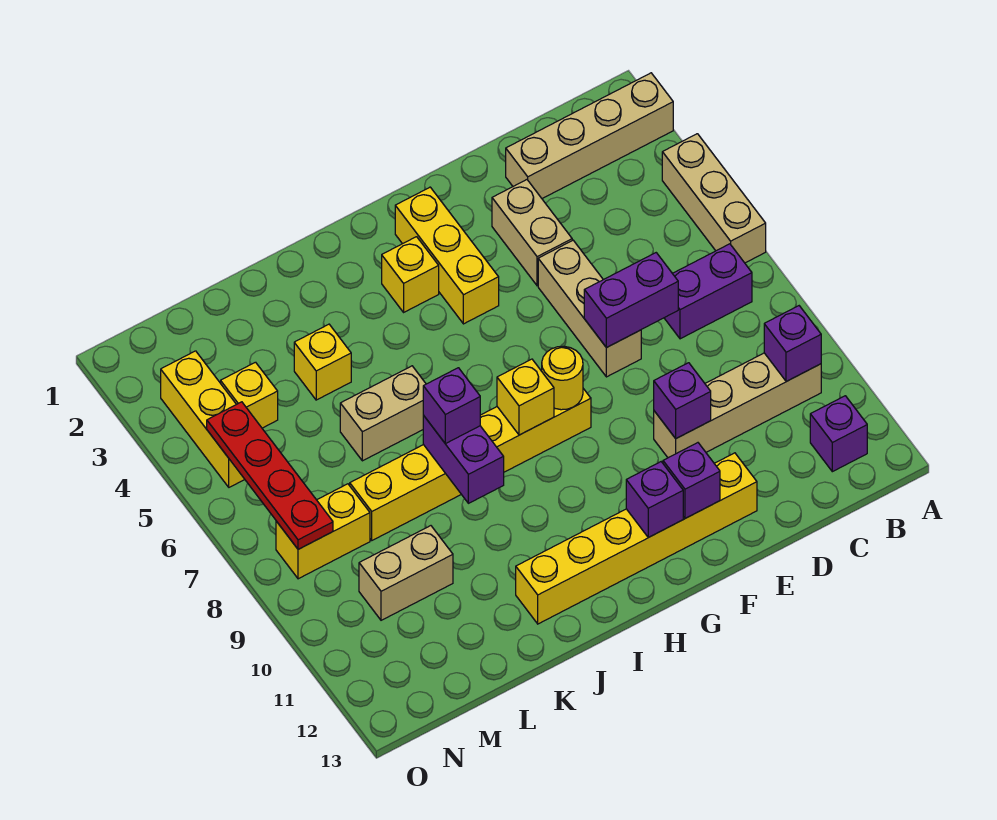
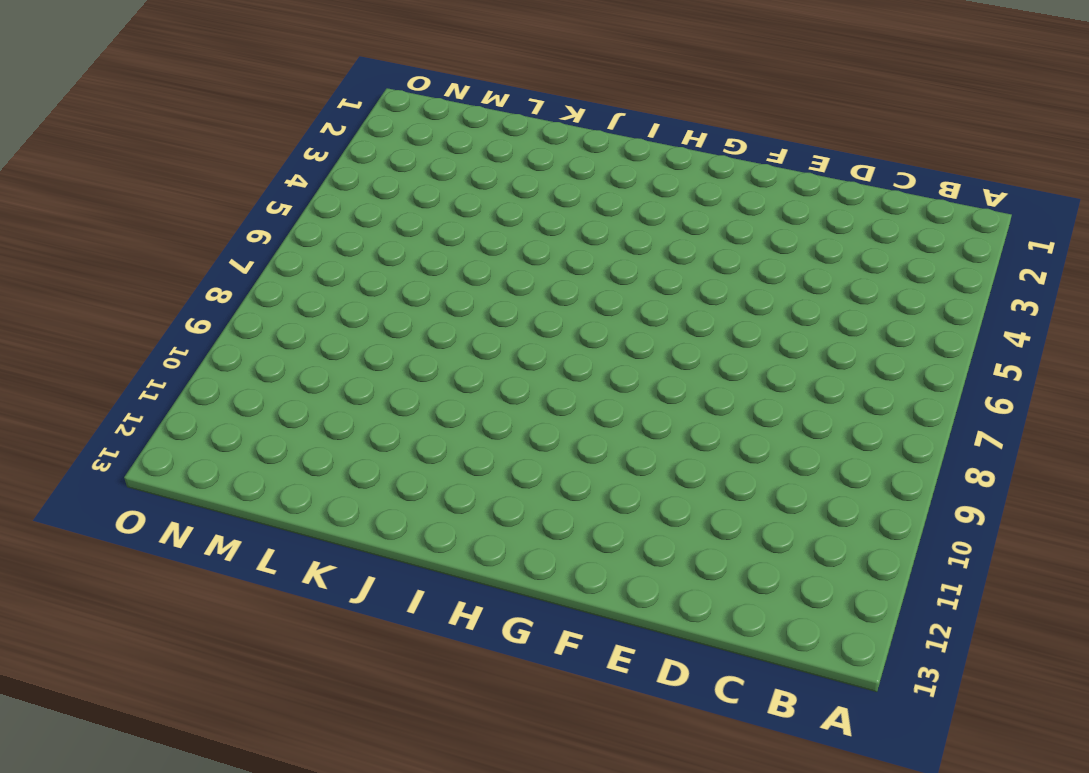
none -> tan brick A2:D2 level 1
none -> tan brick A4:A6 level 1
none -> purple brick B7:C7 level 1

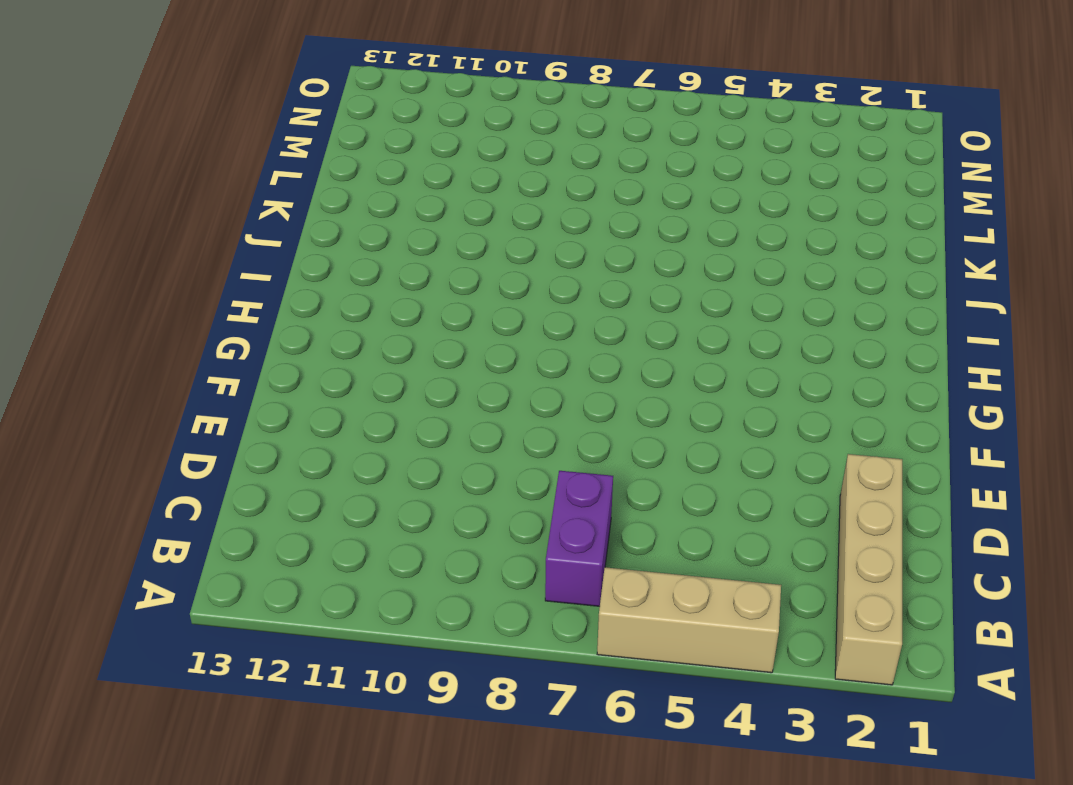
none -> tan brick B10:E10 level 1
none -> purple brick B12 level 1
none -> tan brick E3:E4 level 1

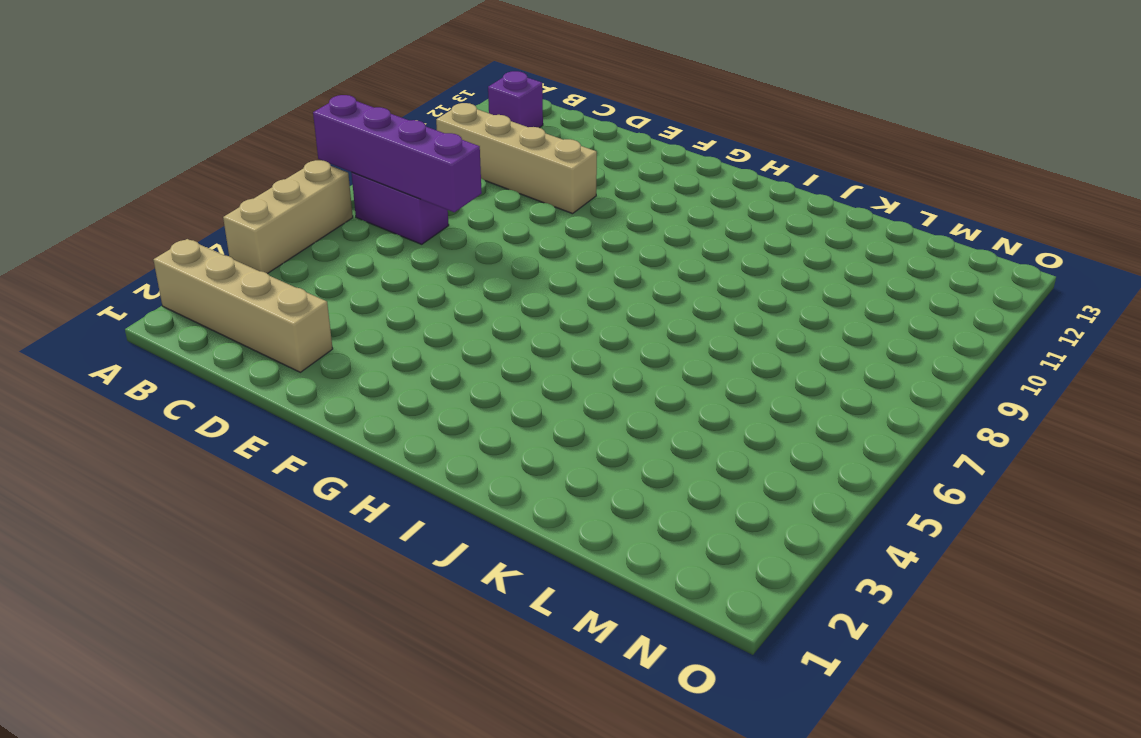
purple brick A7:D7 level 2 -> purple brick D7:E7 level 2
none -> tan brick E3:E4 level 1
none -> tan brick E5:E7 level 1
none -> yellow brick E12:J12 level 1

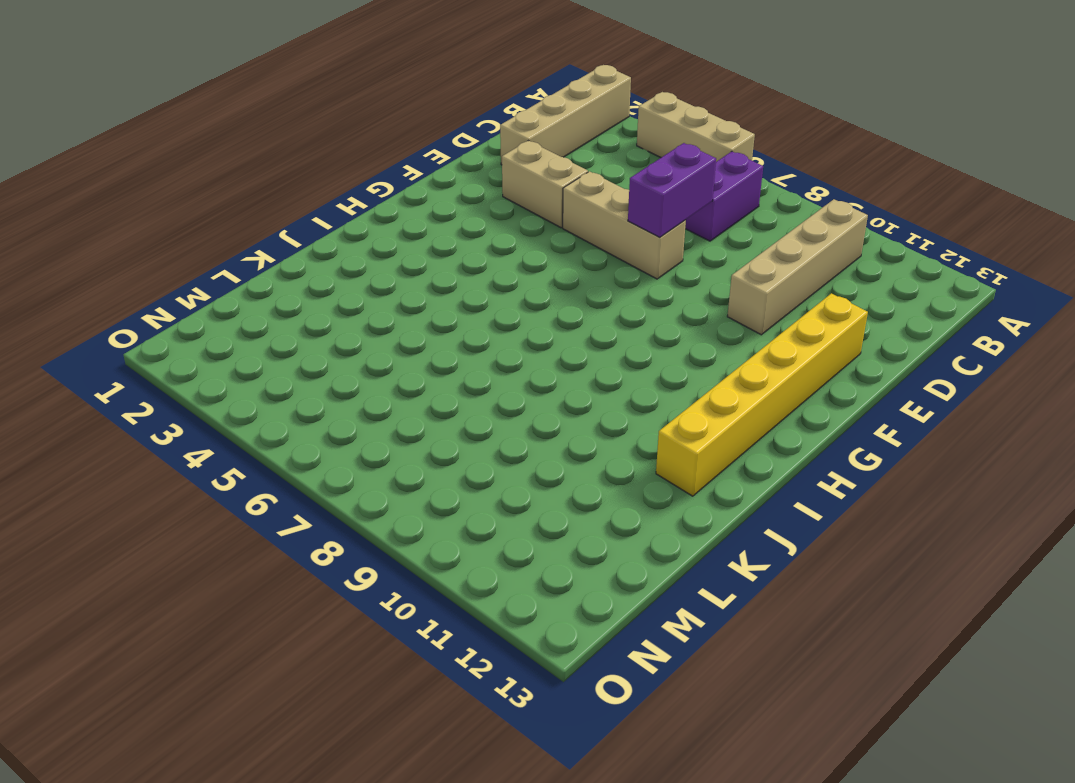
none -> purple brick B12 level 1
none -> yellow brick G2:G4 level 1
none -> yellow brick G8:L8 level 1

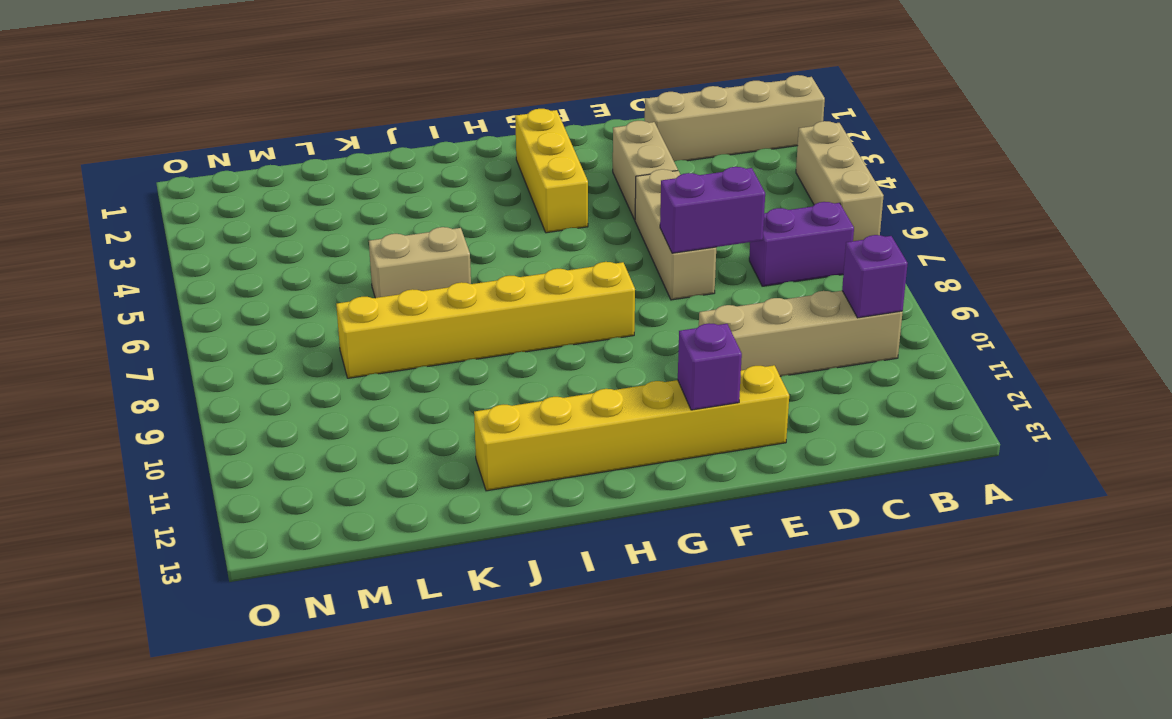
none -> purple brick B12 level 1
none -> yellow brick H3 level 1
none -> yellow brick K4 level 1

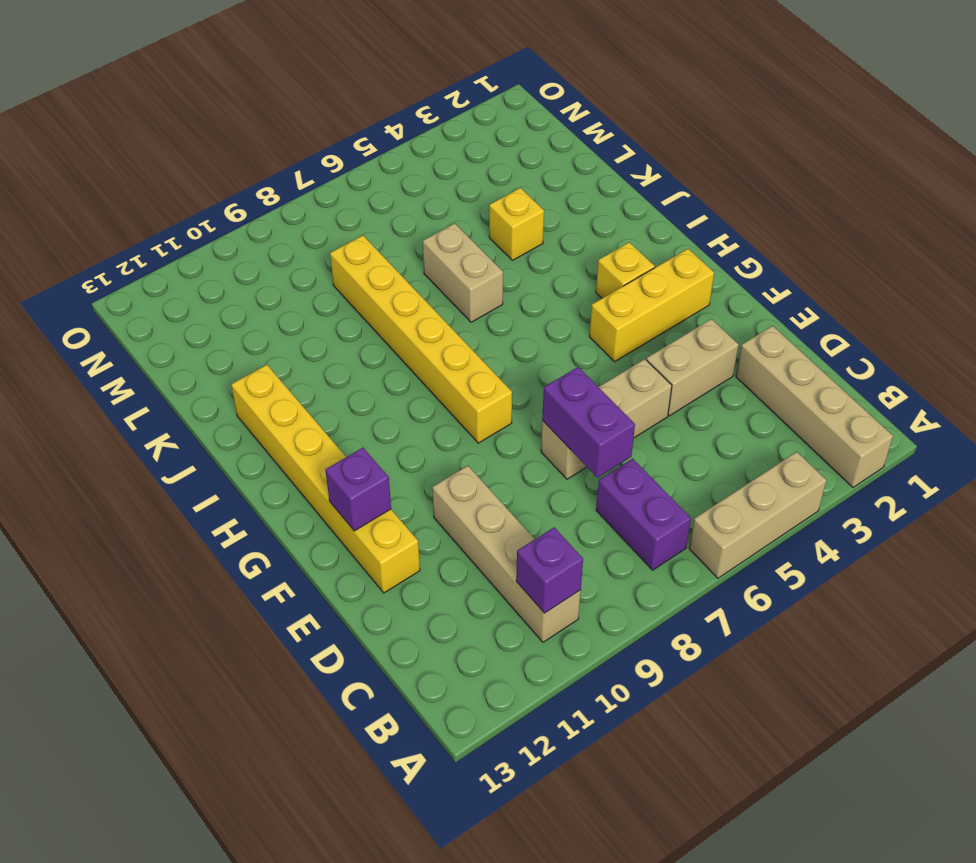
none -> purple brick B12 level 1
none -> tan brick L10:M10 level 1
none -> yellow brick M4 level 1

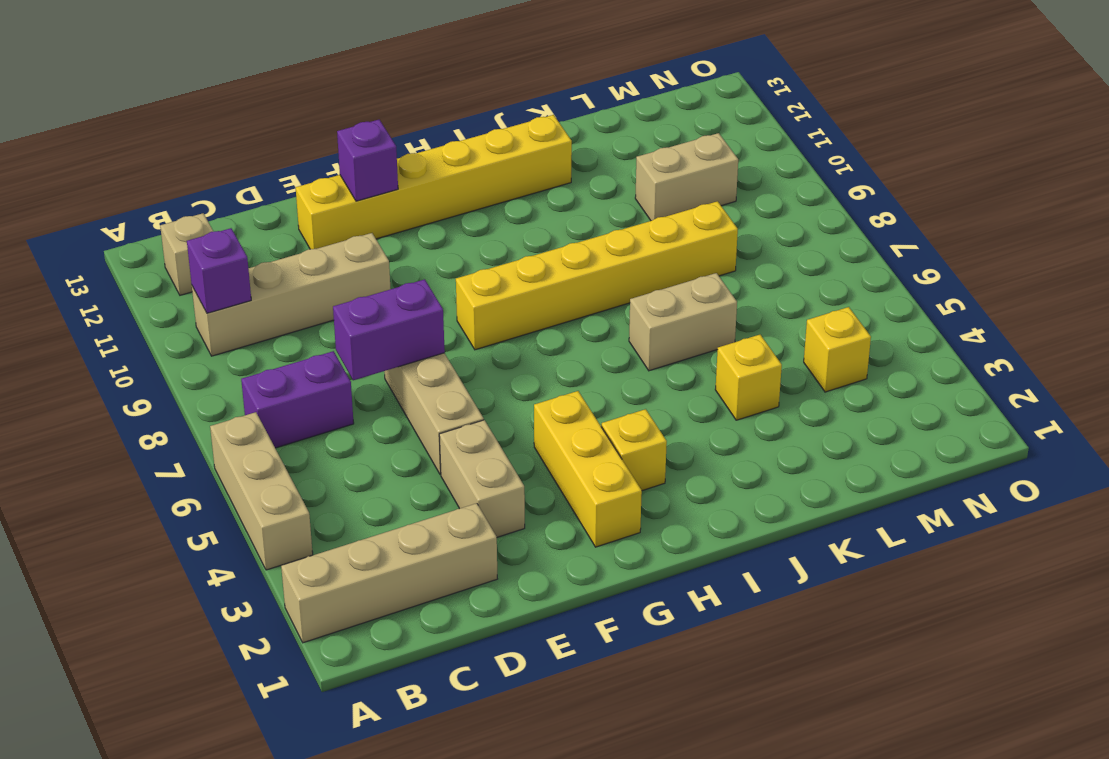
tan brick B12 level 1 -> purple brick B12 level 1
none -> yellow brick M8:N8 level 1
none -> yellow brick N3:N5 level 1
none -> purple brick E10 level 2

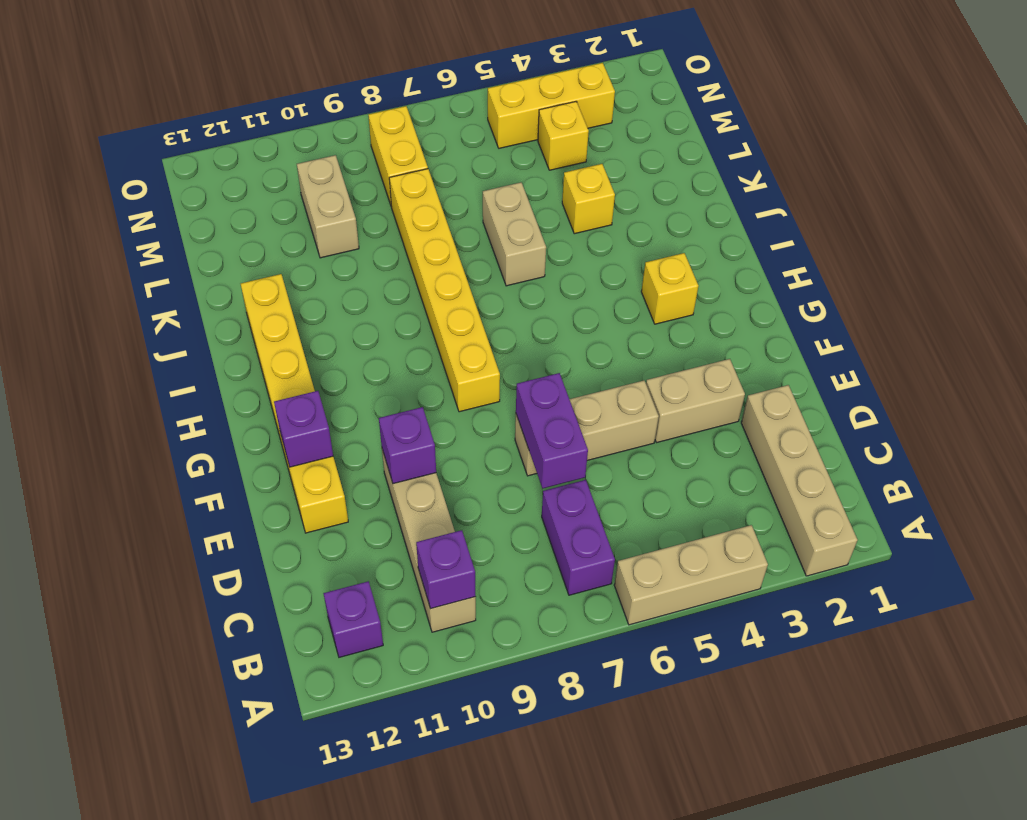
none -> yellow brick G2:G4 level 1
none -> yellow round brick G8 level 2
none -> purple brick G12 level 2

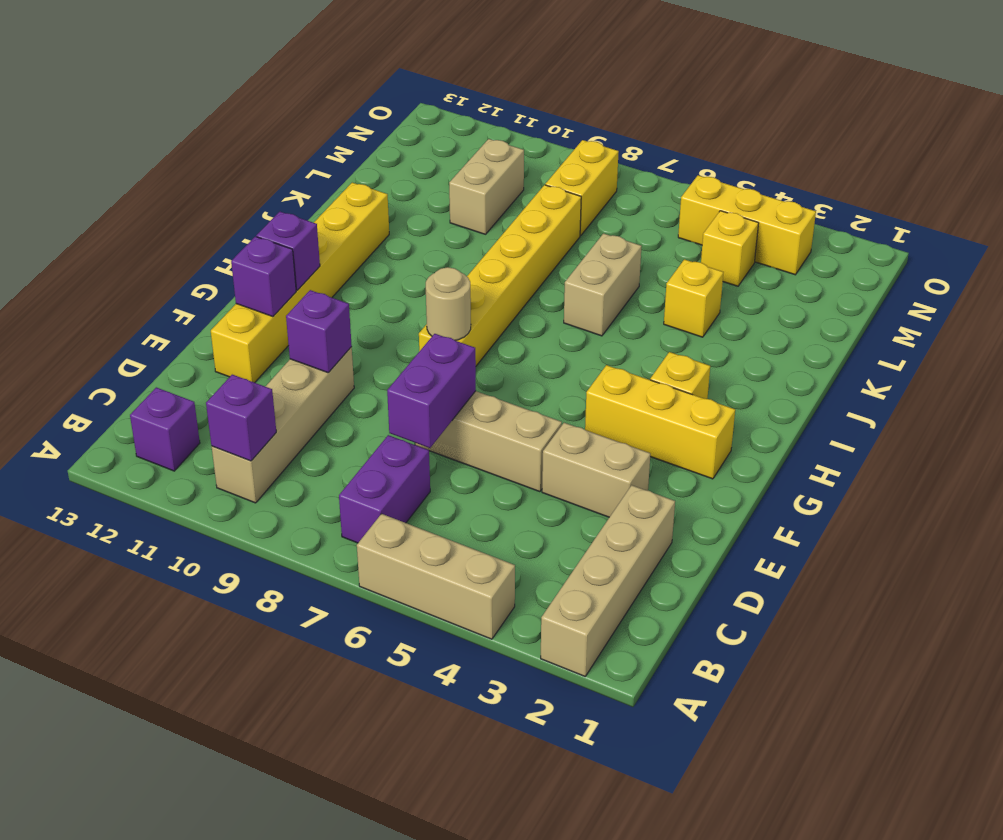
tan round brick G8 level 2 -> yellow round brick G8 level 2
none -> yellow brick H8 level 2
none -> purple brick J8:J9 level 2
none -> red plate N5:N8 level 2

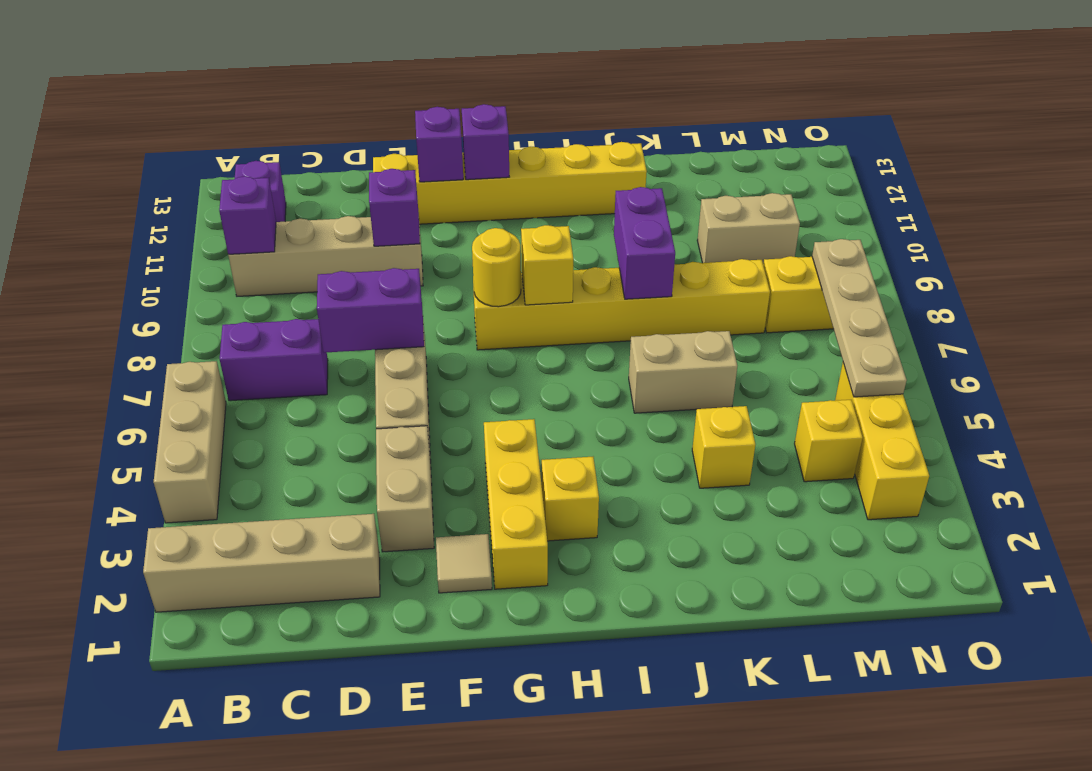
tan tile F2 level 1 -> none
tan plate N5:N8 level 2 -> red plate N5:N8 level 2
none -> purple brick J8 level 3

